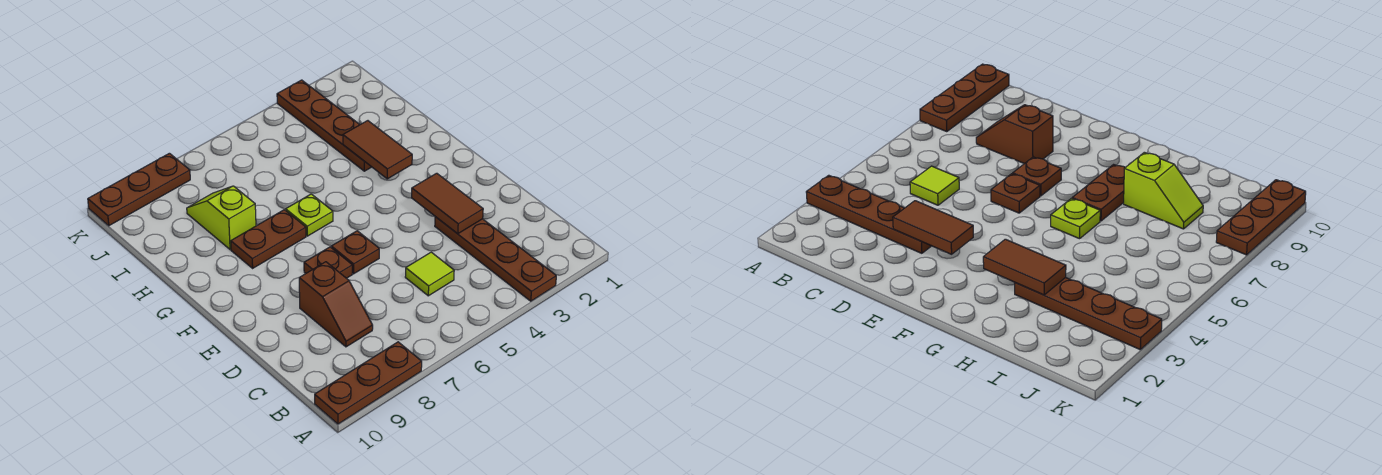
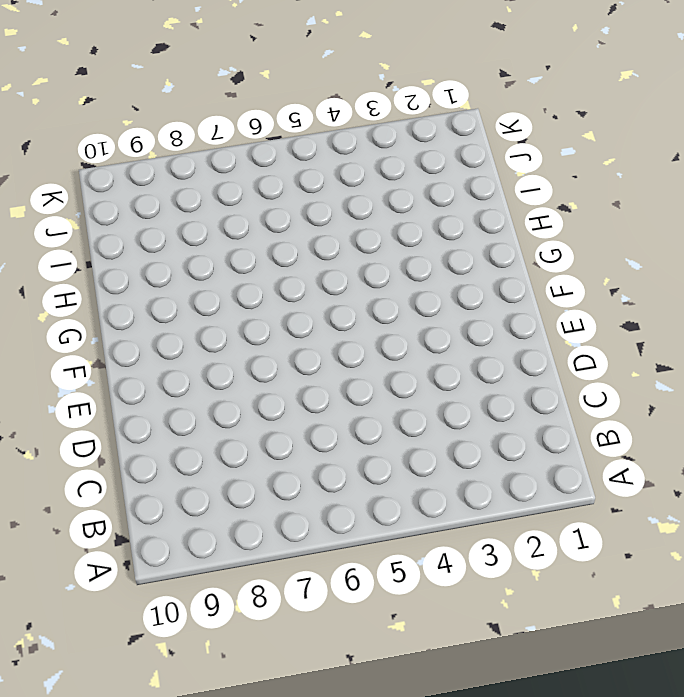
none -> brown plate A3:D3 level 1
none -> brown plate A8:A10 level 1
none -> lime tile C5 level 1

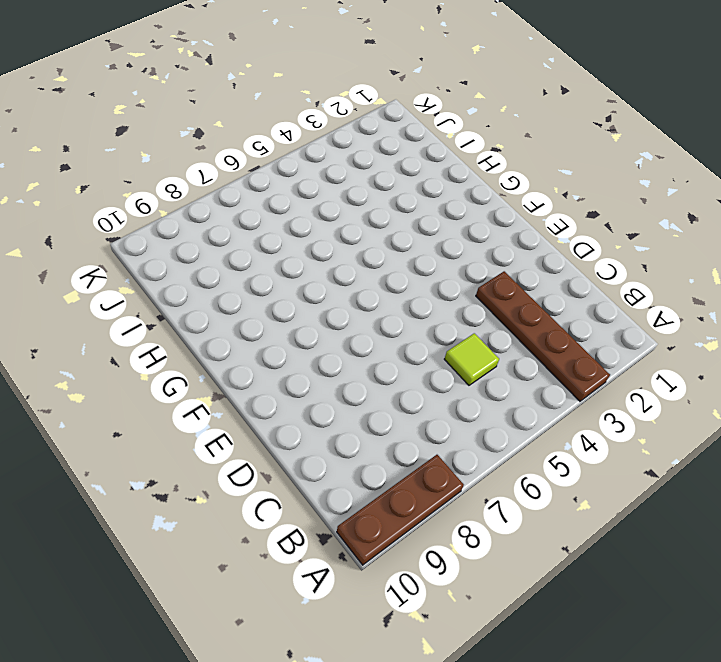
none -> brown slope C8:D8 level 1 top D
none -> brown plate E6 level 1
none -> brown plate E7 level 1

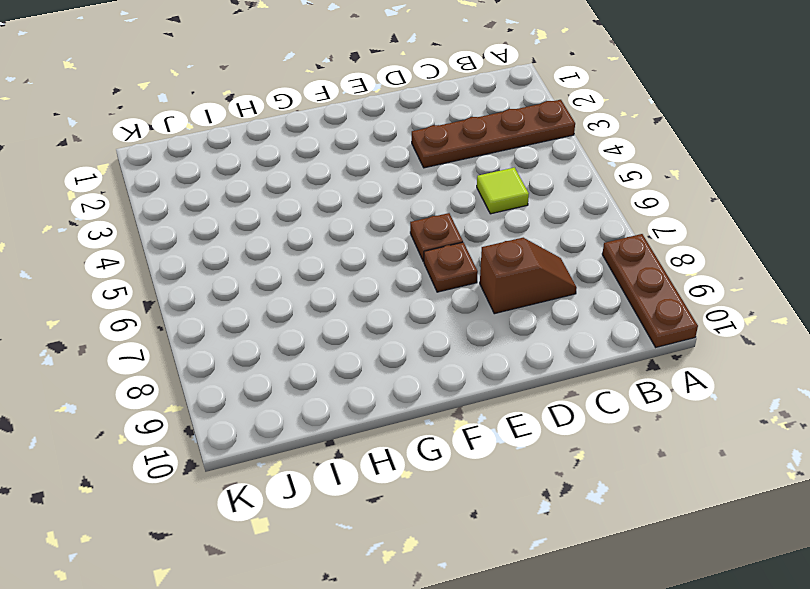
none -> lime plate G6 level 1
none -> brown plate G7:G8 level 1
none -> brown plate H3:K3 level 1

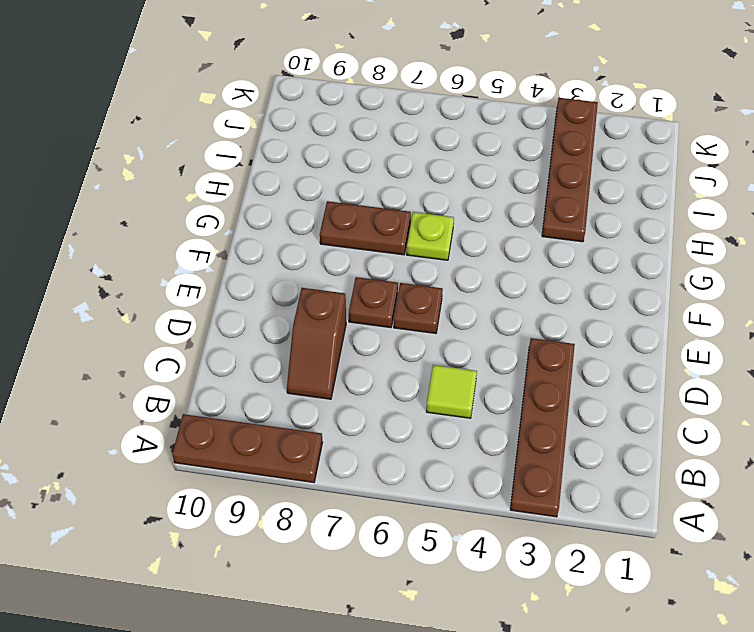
none -> lime slope H8:I8 level 1 top H
none -> brown plate K8:K10 level 1
none -> brown tile D3:E3 level 2

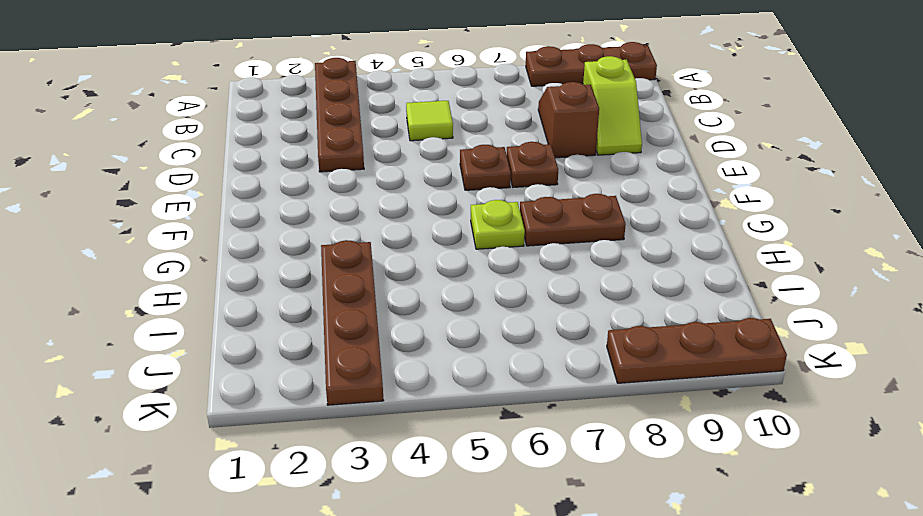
lime slope C9:D9 level 1 top C -> lime slope H8:I8 level 1 top H
none -> brown tile D3:E3 level 2
none -> brown tile G3:H3 level 2

